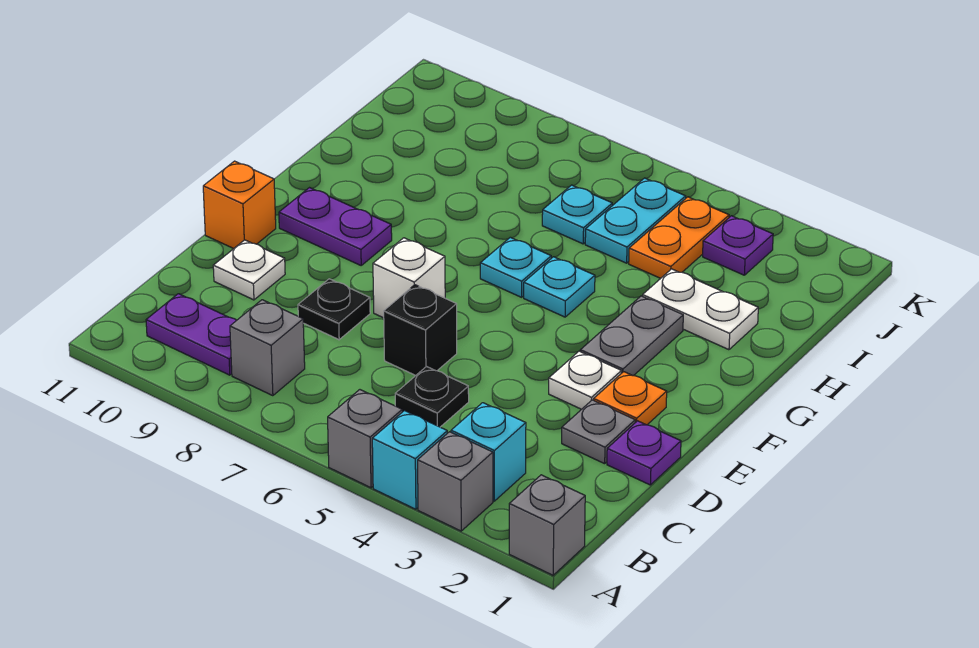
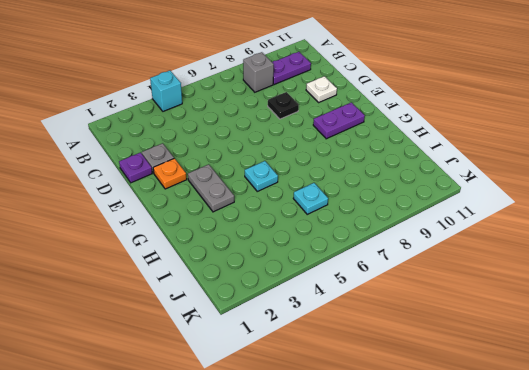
none -> grey brick A1 level 1
none -> grey brick A3 level 1
none -> grey brick A5 level 1

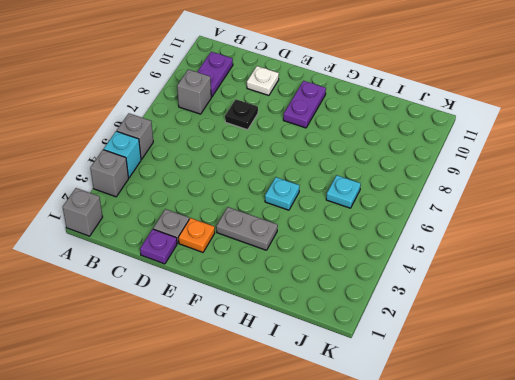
none -> cyan brick B3 level 1
none -> black plate C5 level 1
none -> black brick D6 level 1

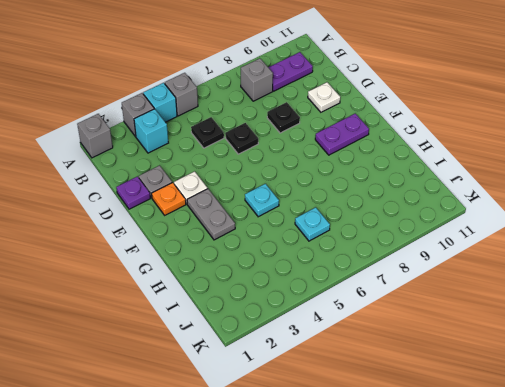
black plate D6 level 1 -> black brick D6 level 1
none -> white brick E7 level 1
none -> orange brick E11 level 1
none -> cyan plate G6 level 1

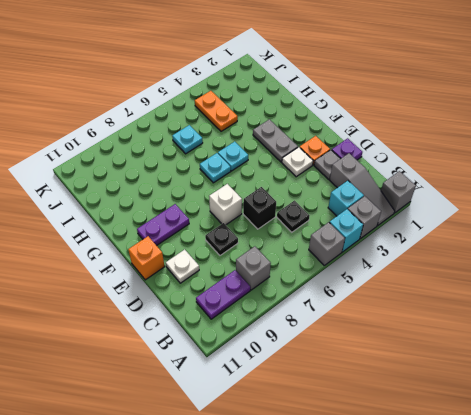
grey slope A2:C2 level 1 top C -> none
none -> white plate H2:H3 level 1
none -> cyan plate I5:J5 level 1
none -> purple plate J3 level 1

